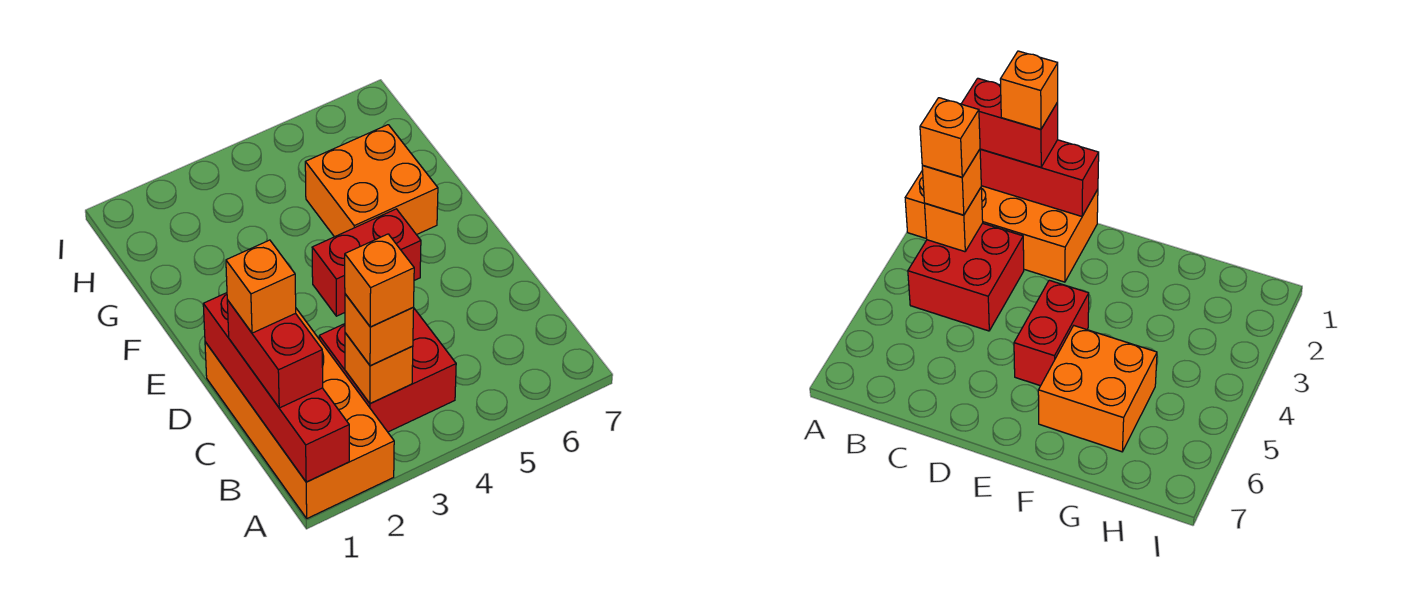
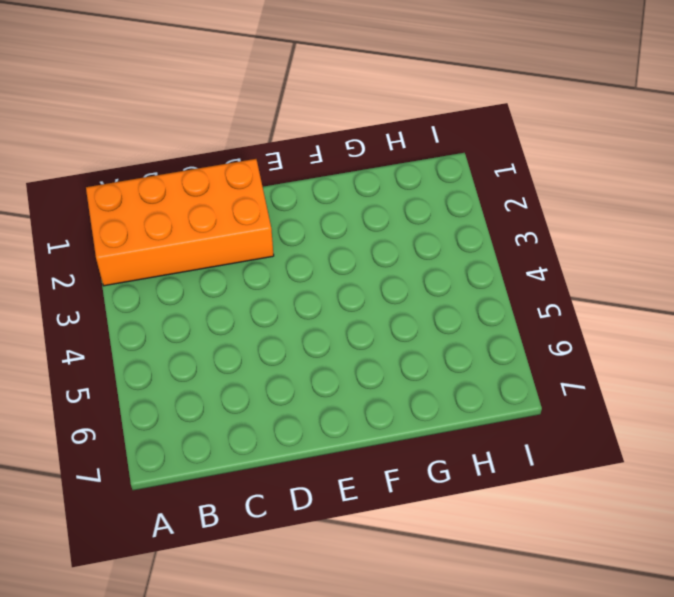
none -> red brick B3:C4 level 1
none -> red brick E4:E5 level 1

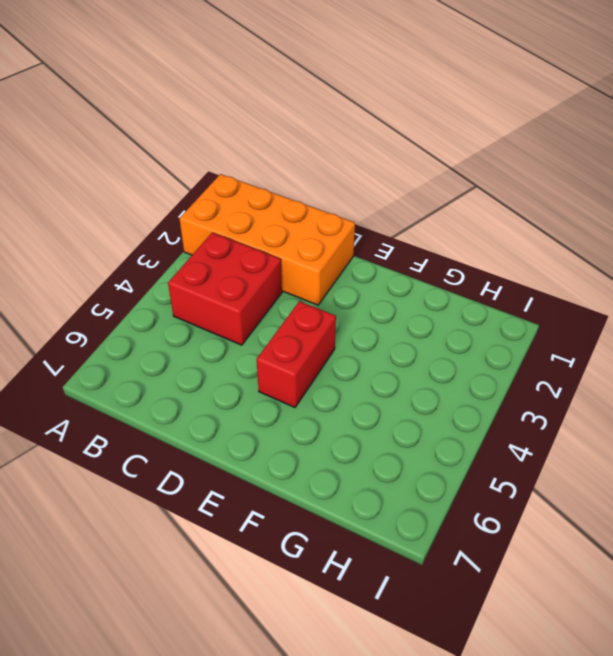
none -> orange brick F5:G6 level 1
none -> red brick A1:D1 level 2

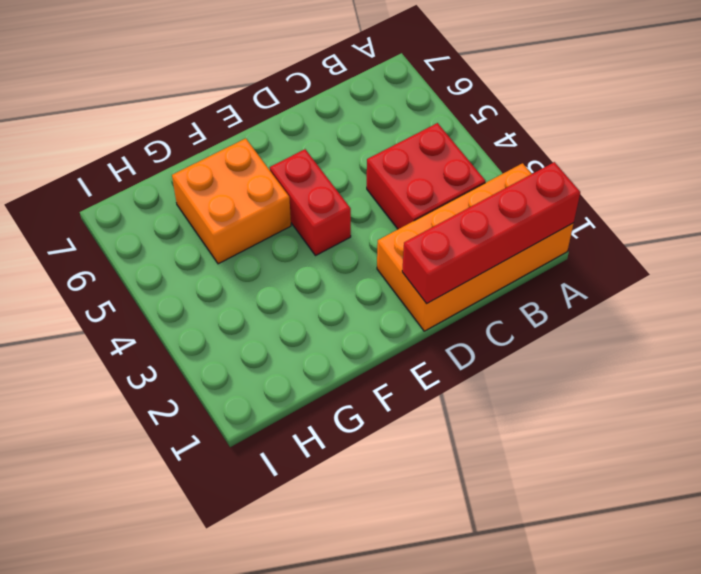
none -> orange brick B3 level 2
none -> red brick B1:C1 level 3

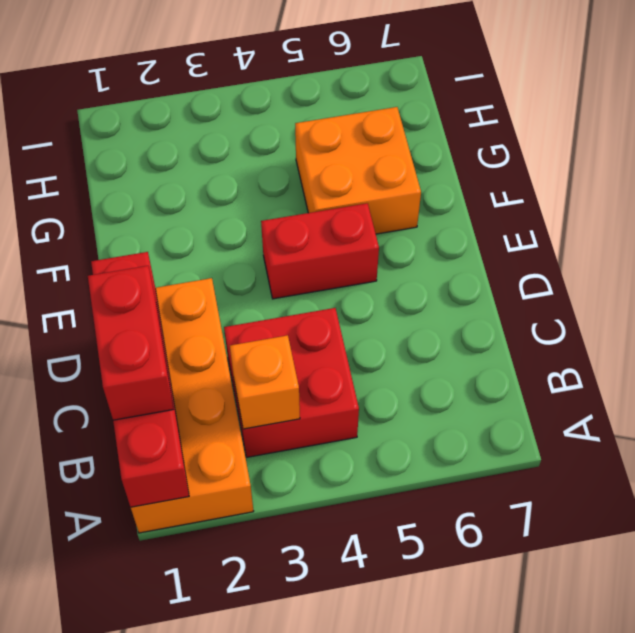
none -> orange brick B3 level 3
none -> orange brick B3 level 4

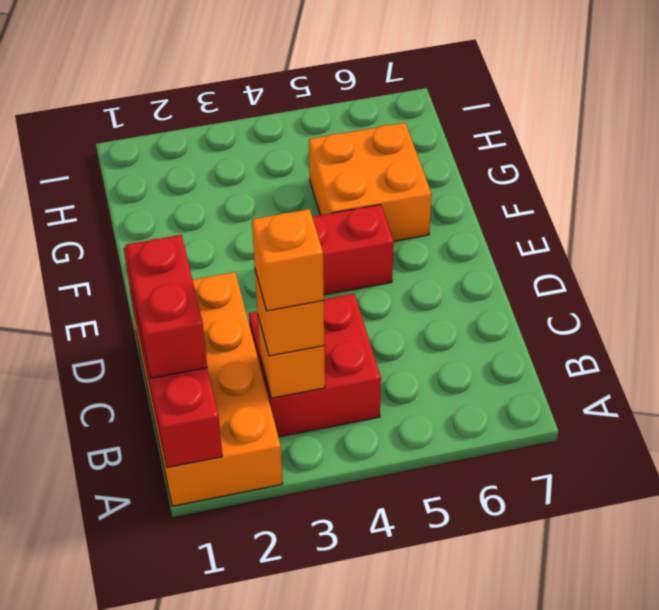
none -> orange brick C1 level 4

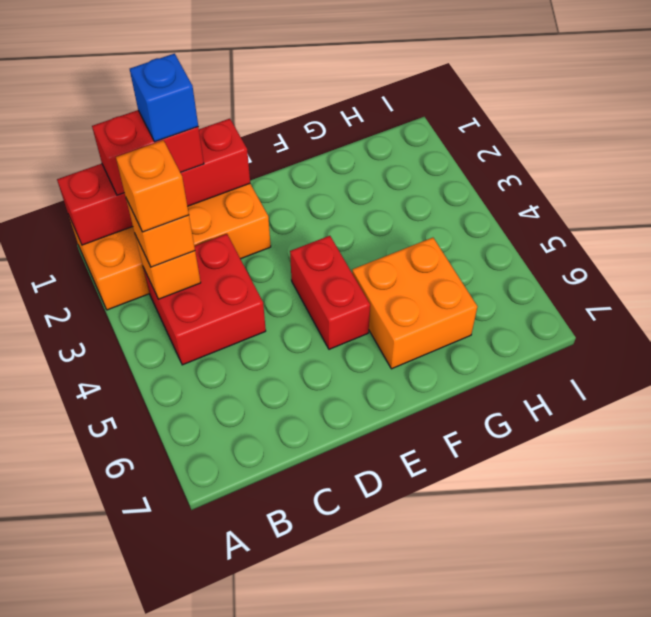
blue brick C1 level 4 -> orange brick C1 level 4

